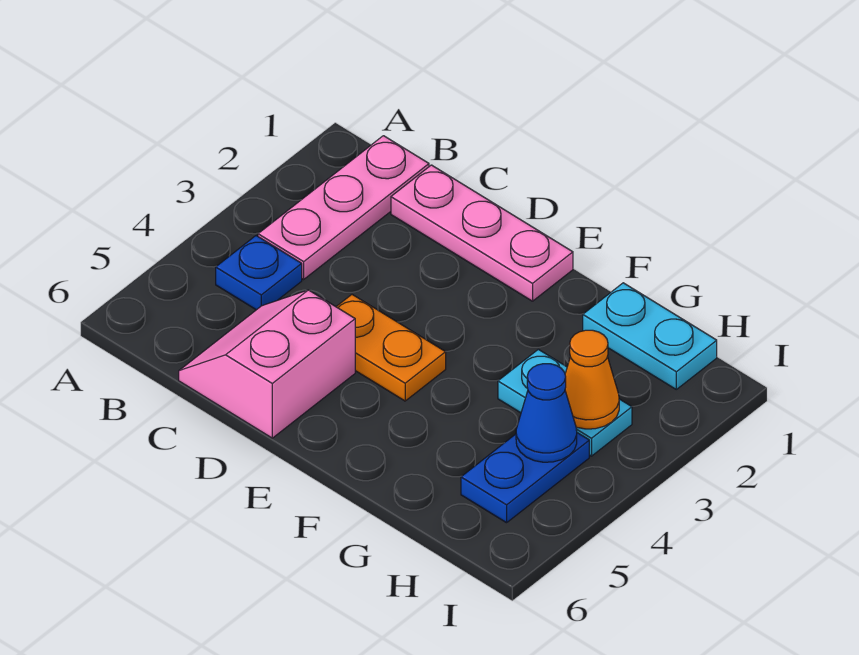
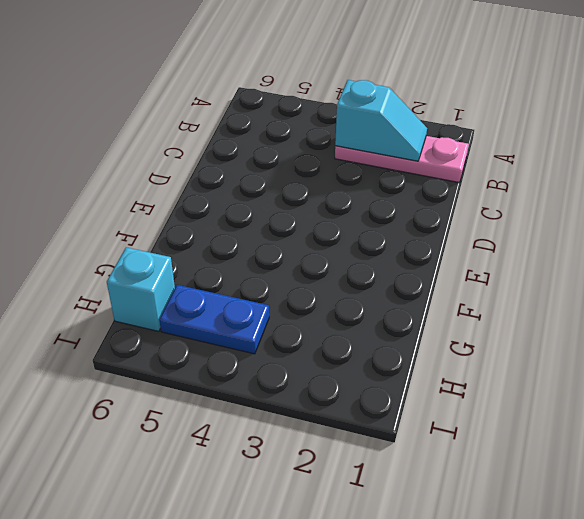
cyan slope B2:B3 level 2 top 3 -> none
cyan brick H6 level 1 -> none
none -> blue plate B4 level 1
none -> pink plate C1:E1 level 1

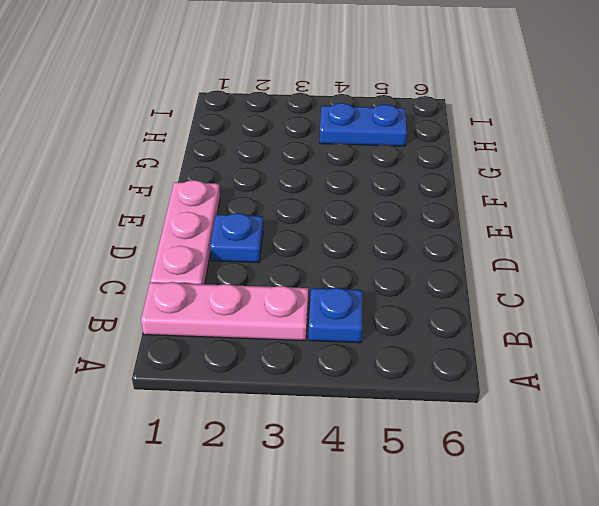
blue plate D2 level 1 -> none
none -> pink slope C5:D6 level 1 top D
none -> orange plate D4:E4 level 1

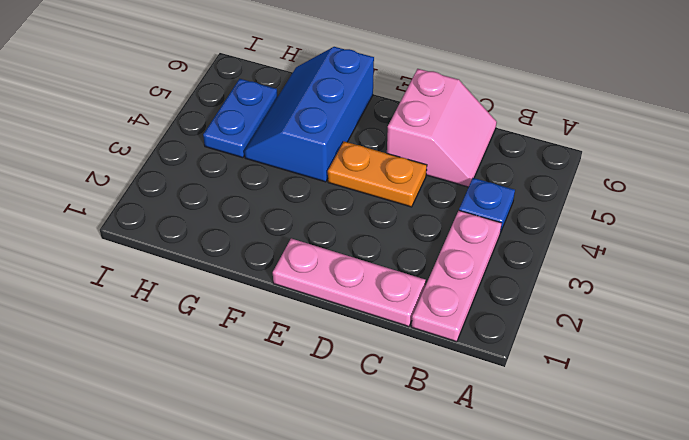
blue slope F4:G6 level 1 top F -> none
none -> cyan plate G1:H1 level 1
none -> cyan plate G3:H3 level 1

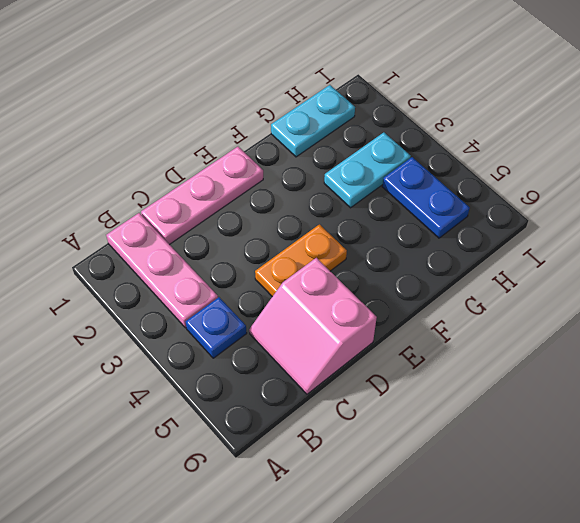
none -> orange cone H3 level 2
none -> blue cone H4 level 2

